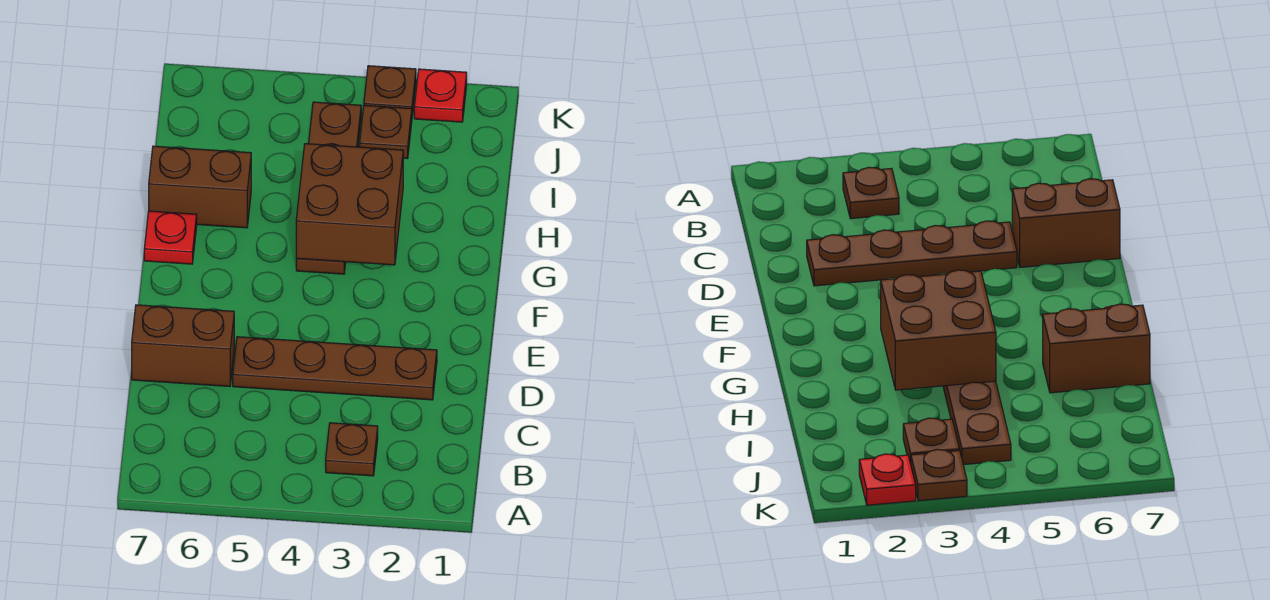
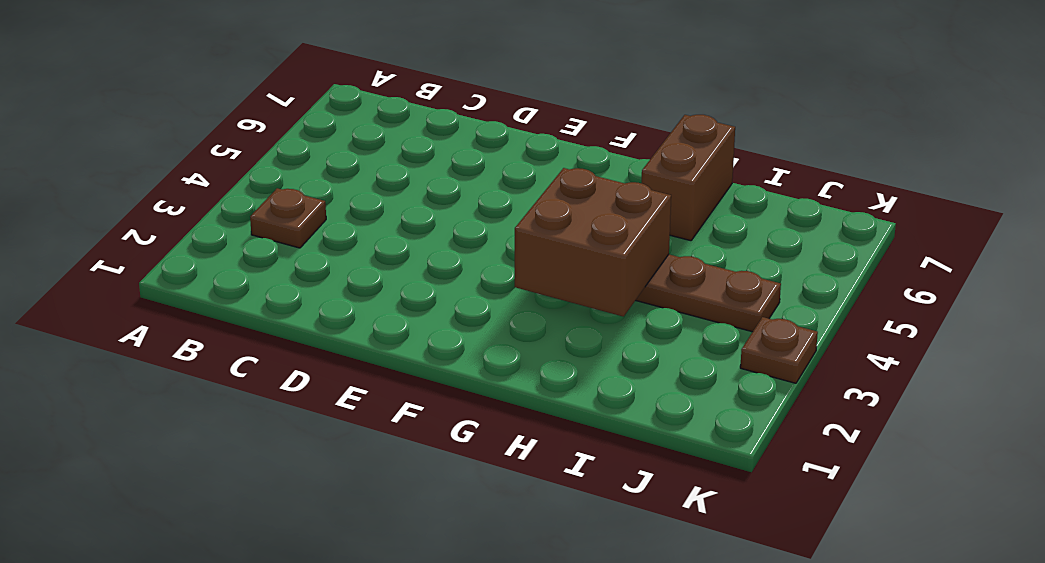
none -> brown plate D2:D5 level 1
none -> brown brick D6:D7 level 1

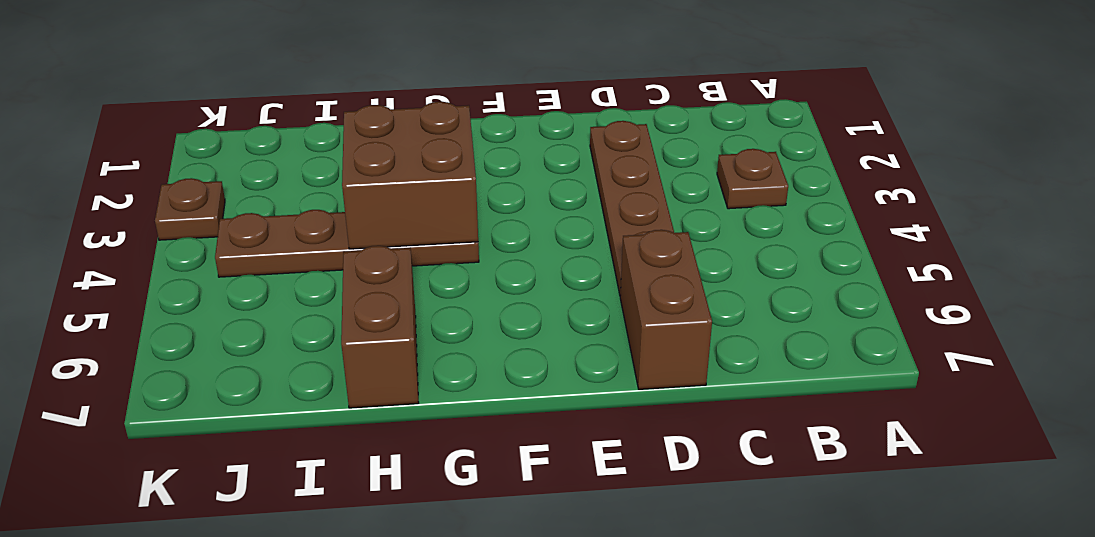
none -> red plate G7 level 1
none -> brown plate J3 level 1

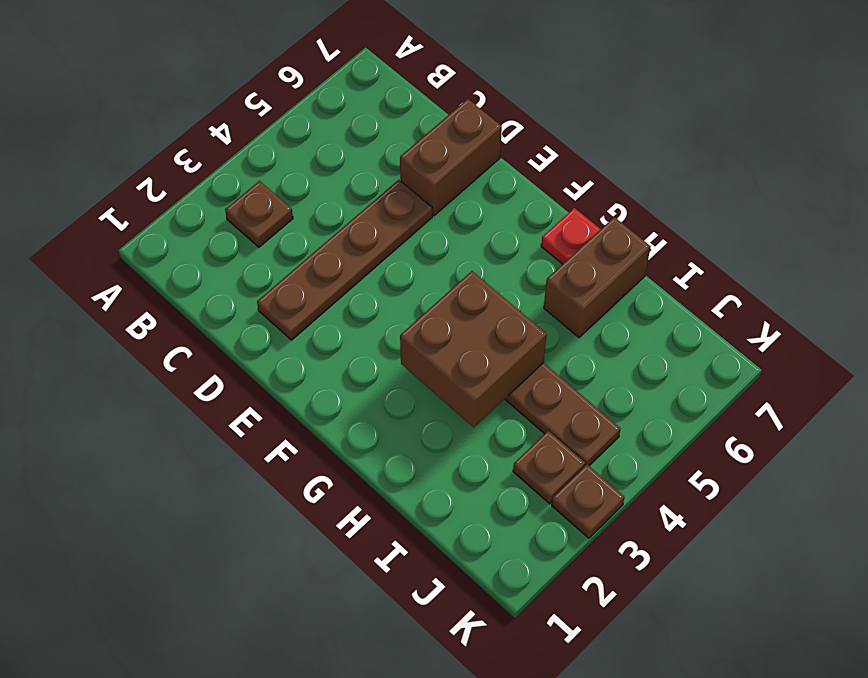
none -> red plate K2 level 1

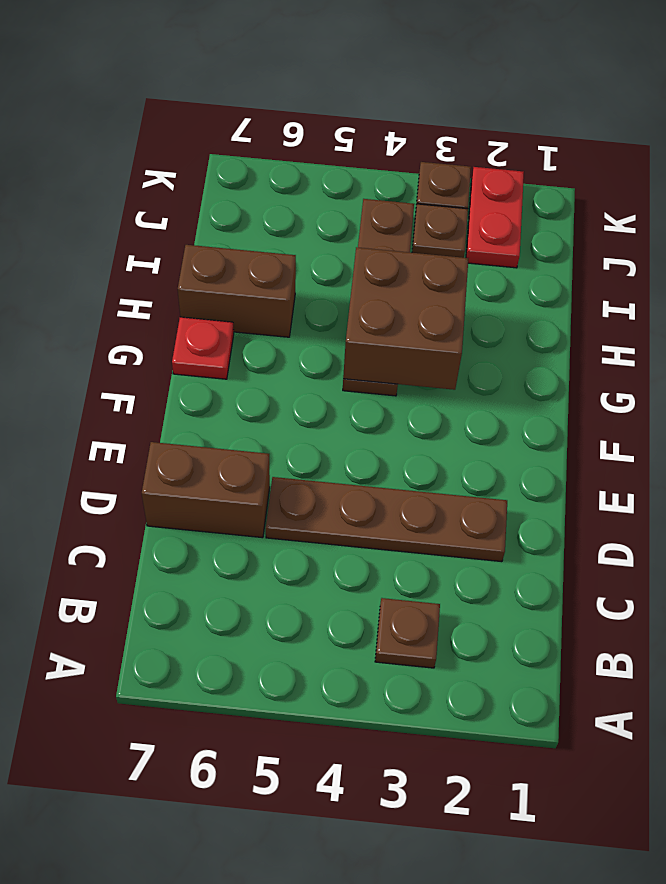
red plate J2:K2 level 1 -> red plate K2 level 1

